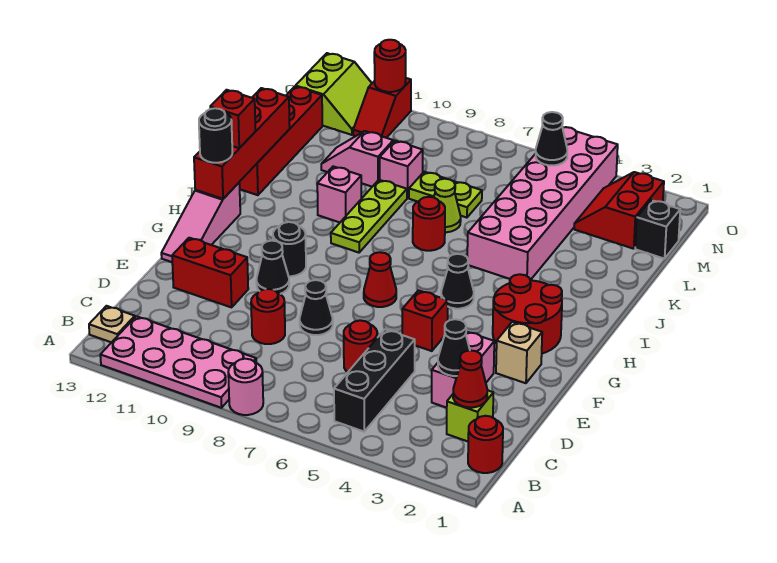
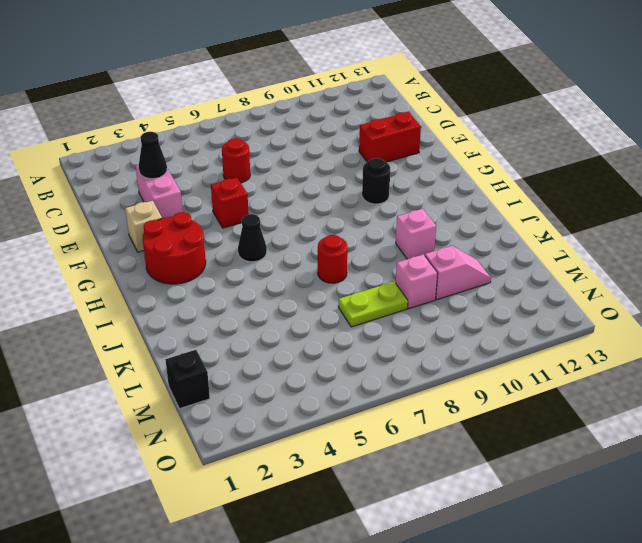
none -> pink round brick A8 level 1
none -> pink plate A9:B12 level 1
none -> red round brick B1 level 1
none -> black brick B5:D5 level 1

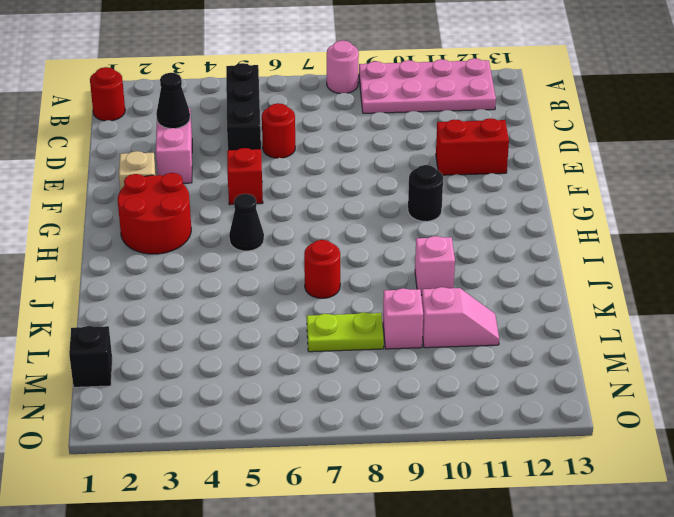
none -> tan plate B13 level 1
none -> lime brick C2 level 1
none -> red round brick D9 level 1
none -> black cone E8 level 1

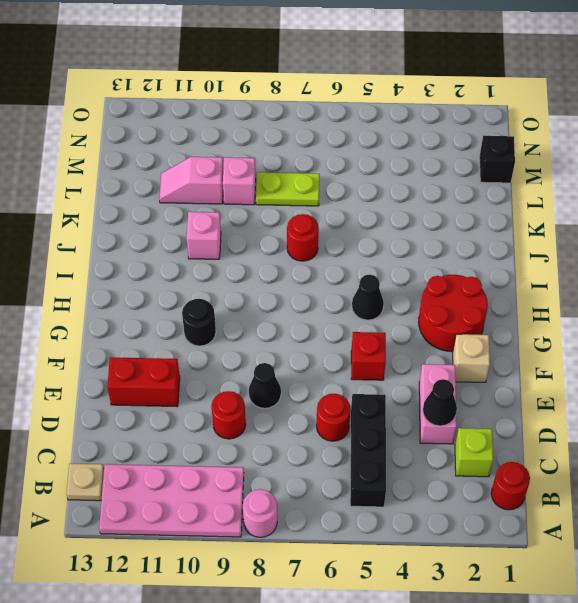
none -> black cone F10 level 1
none -> pink slope F13:H13 level 1 top H
none -> red cone G7 level 1
none -> lime plate I9:K9 level 1

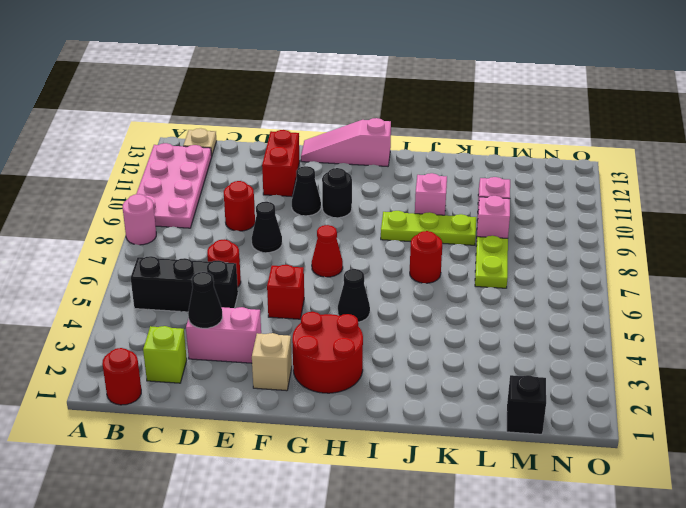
none -> pink brick J4:O5 level 1
none -> red brick J13:M13 level 1
none -> lime cone K7 level 1
none -> red slope M2:N3 level 1 top 2

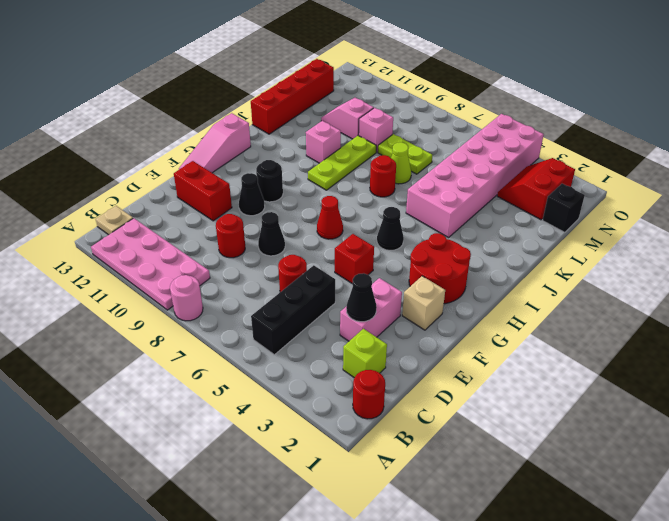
none -> red slope N11:O11 level 1 top O
none -> lime slope N12:O13 level 1 top 13
none -> red cone C2 level 2
none -> red brick H13:K13 level 2

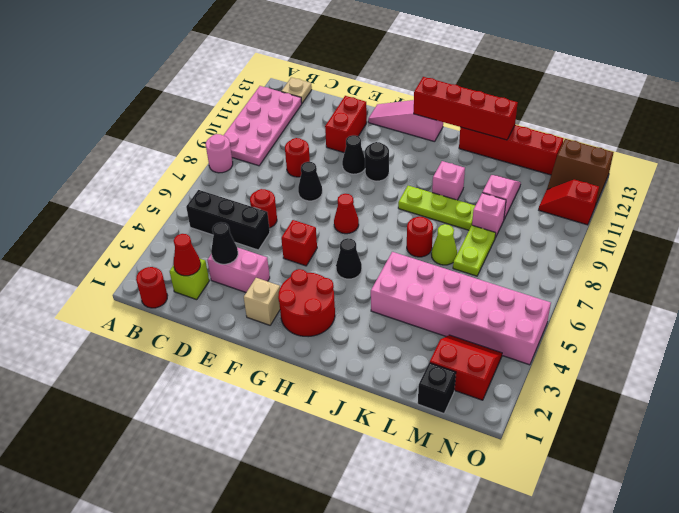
brown slope N12:O13 level 1 top 13 -> lime slope N12:O13 level 1 top 13
none -> black cone N5 level 2
none -> red round brick O11 level 2
none -> black round brick H13 level 3
none -> red brick I13 level 3

